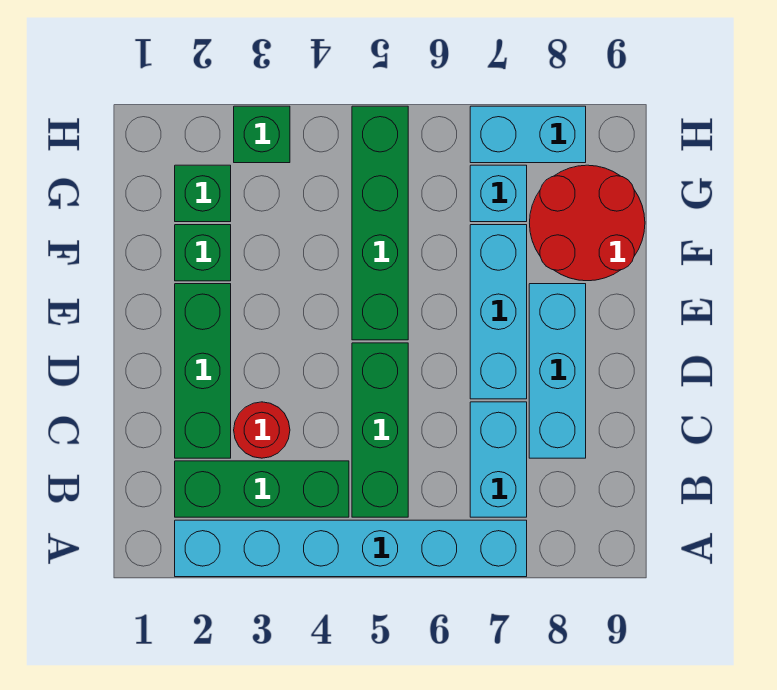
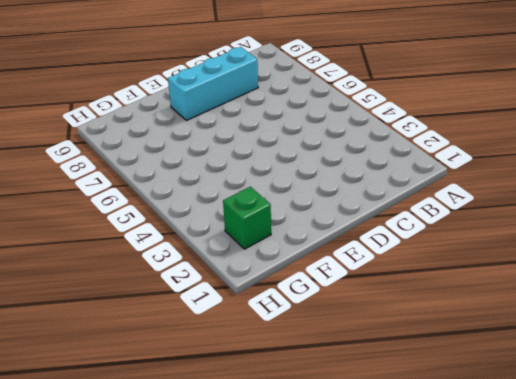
none -> cyan brick A2:A7 level 1
none -> green brick B2:B4 level 1
none -> green brick B5:D5 level 1

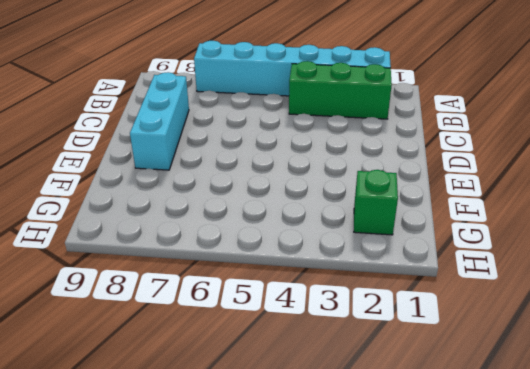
none -> green brick B5:D5 level 1
none -> cyan brick B7:C7 level 1
none -> green brick C2:E2 level 1

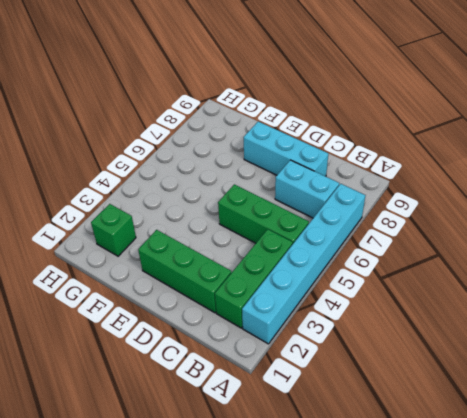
none -> red round brick C3 level 1
none -> cyan brick D7:F7 level 1
none -> green brick E5:H5 level 1

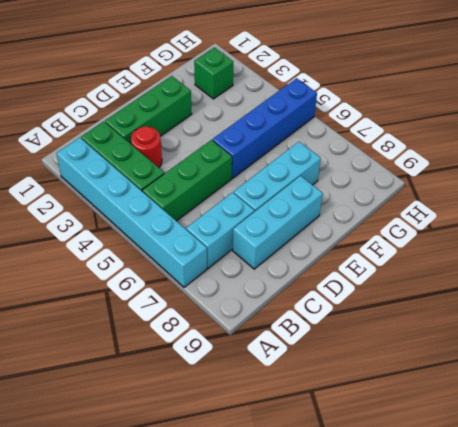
blue brick E5:H5 level 1 -> green brick E5:H5 level 1
none -> green brick F2 level 1
none -> red round brick F8:G9 level 1
none -> cyan brick G7 level 1

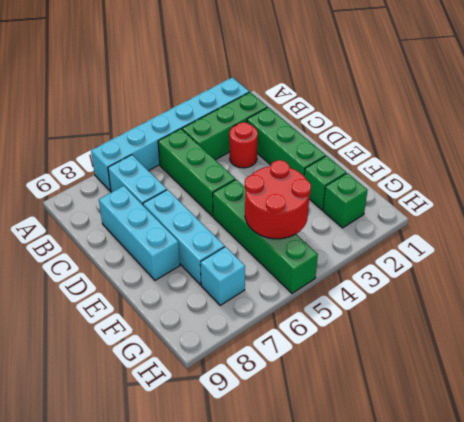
red round brick F4:G5 level 2 -> red round brick F8:G9 level 1
none -> green brick H3 level 1
none -> cyan brick H7:H8 level 1

